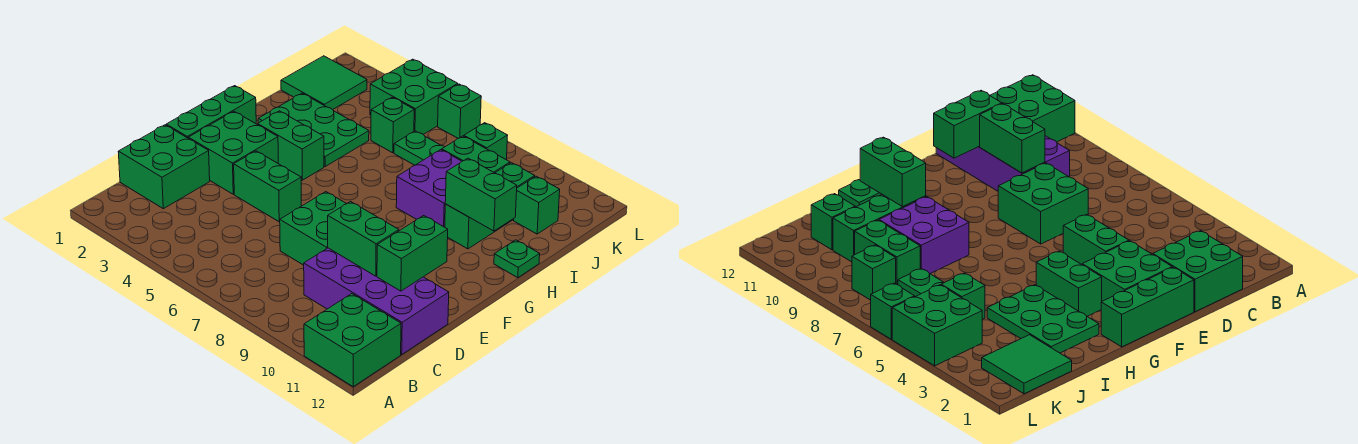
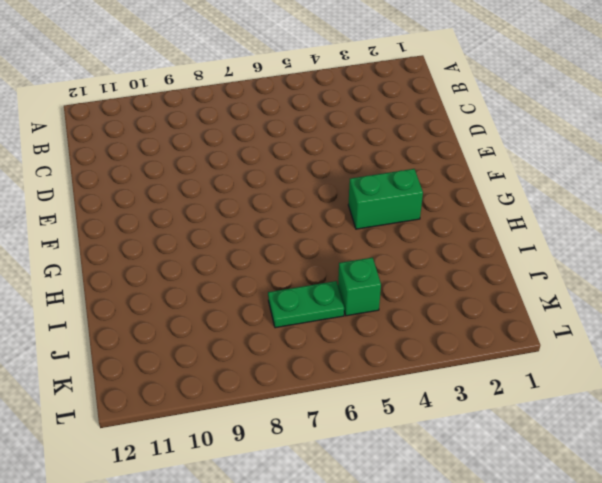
none -> green brick A11:B12 level 1
none -> green brick C1:D2 level 1
none -> purple brick C9:D12 level 1

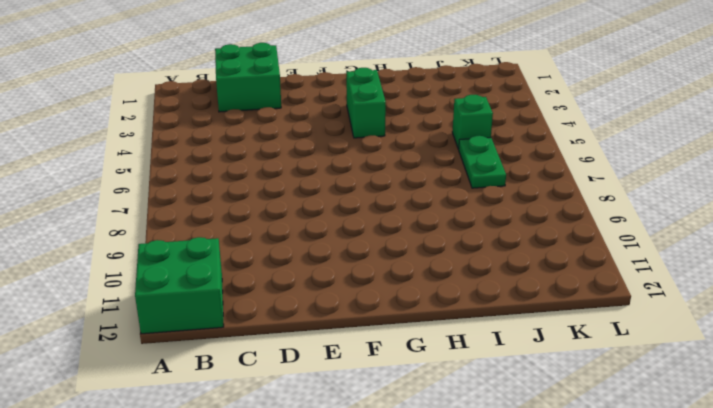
none -> purple brick C9:D12 level 1
none -> green brick D7:E8 level 1
none -> green brick E1:G1 level 1

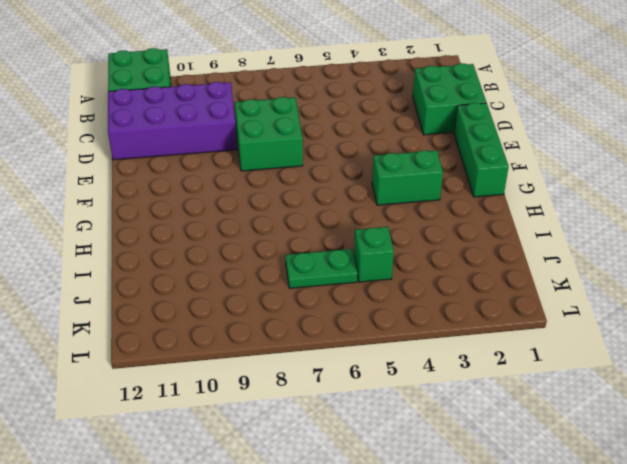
none -> green brick E2:F3 level 1
none -> green brick E4:E5 level 1
none -> green plate H2:I4 level 1

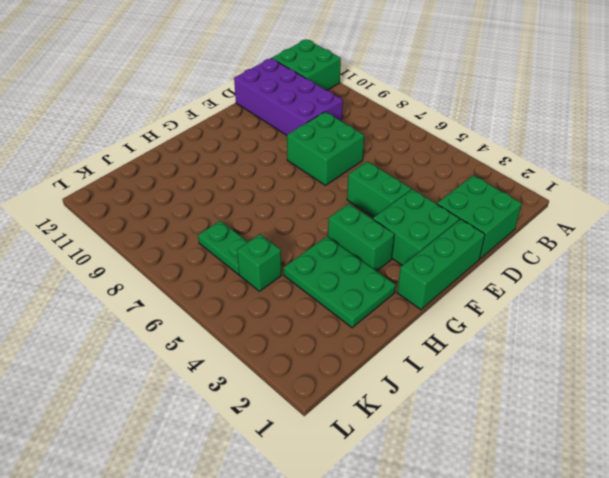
none -> purple brick H8:I9 level 1
none -> green brick H10:J10 level 1
none -> green plate H12 level 1

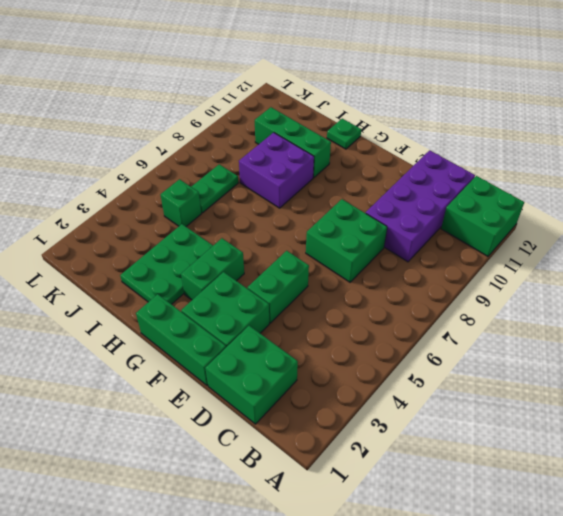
none -> green tile J1:K2 level 1
none -> green brick J8:J9 level 1
none -> green brick J11 level 1

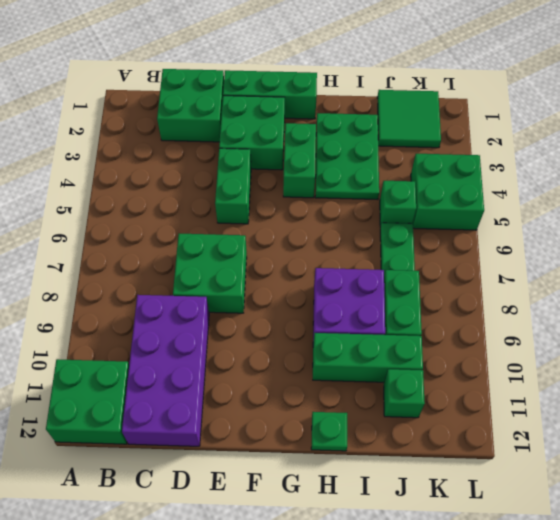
none -> green brick K8 level 1
none -> green brick L6 level 1
none -> green brick D9:D10 level 2

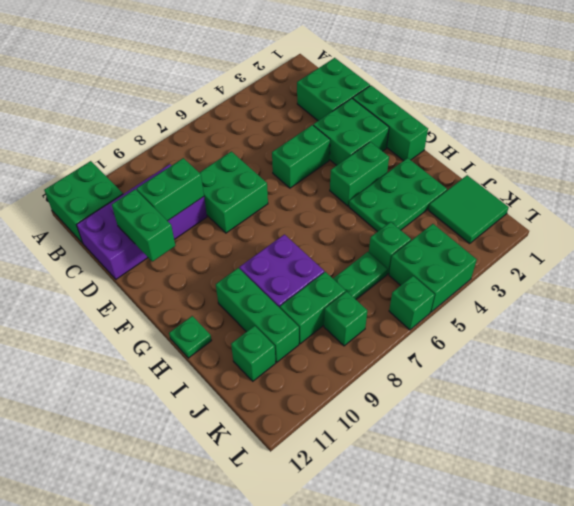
none -> green brick H10:H11 level 2

